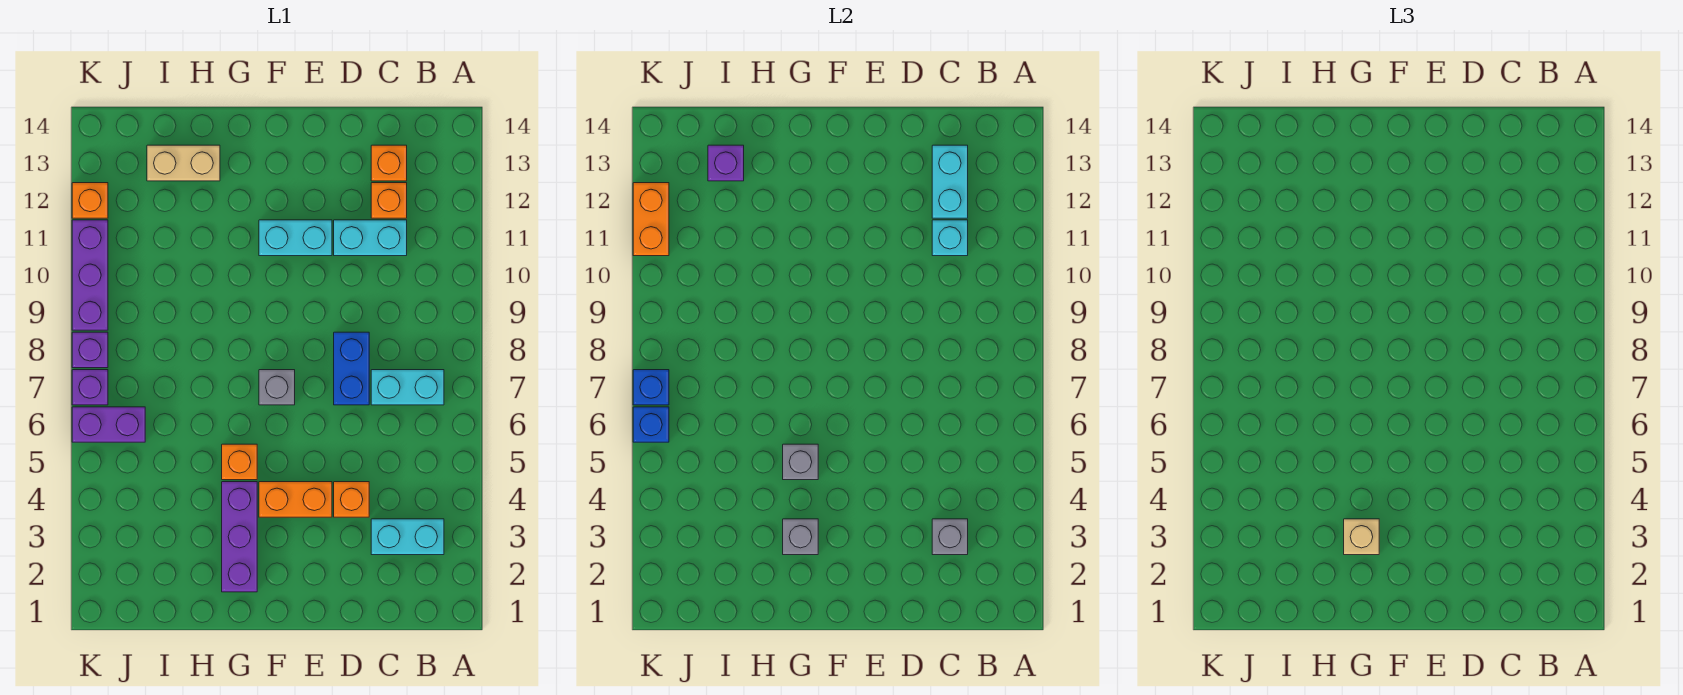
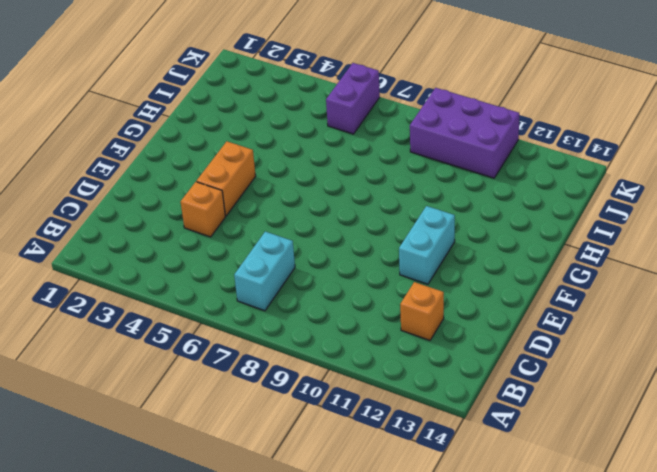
purple brick J9:K11 level 1 -> purple brick K9:K11 level 1
none -> cyan brick B3:C3 level 1
none -> cyan brick C11:D11 level 1
none -> orange brick C13 level 1

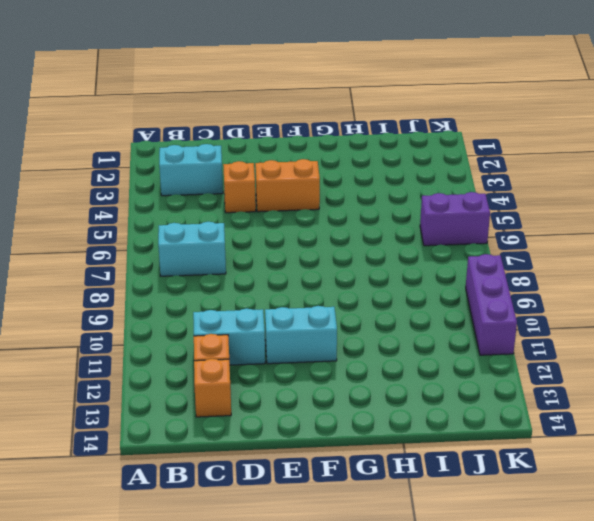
none -> blue brick D7:D8 level 1
none -> grey brick F7 level 1
none -> purple brick G2:G4 level 1

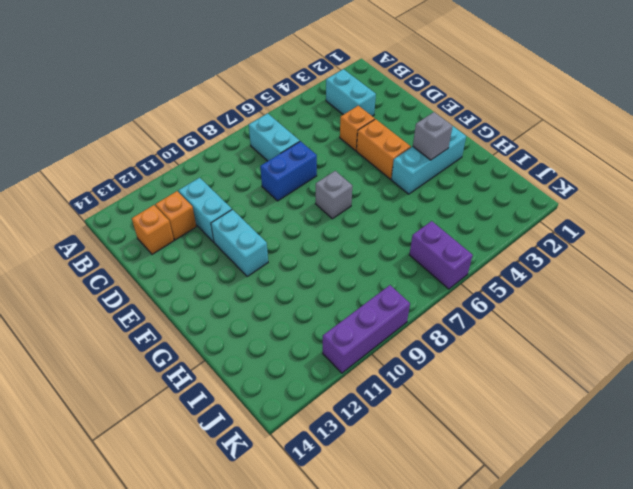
cyan brick G2:G4 level 1 -> purple brick G2:G4 level 1
none -> orange brick G5 level 1
none -> tan brick H13:I13 level 1
none -> purple brick K7 level 1

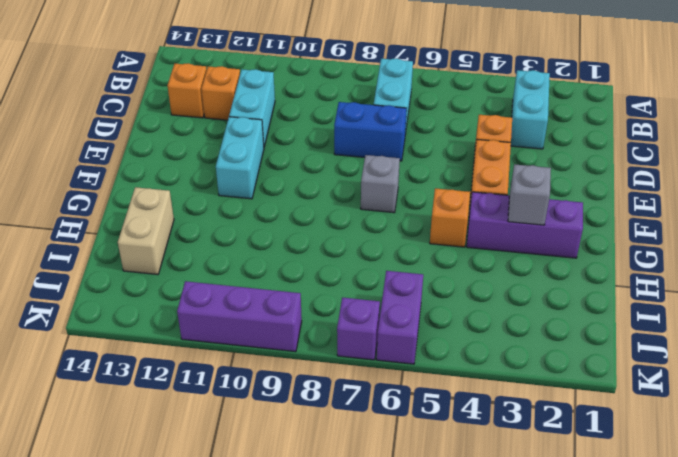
none -> purple brick K8 level 1
none -> orange brick K12 level 1
none -> grey brick C3 level 2

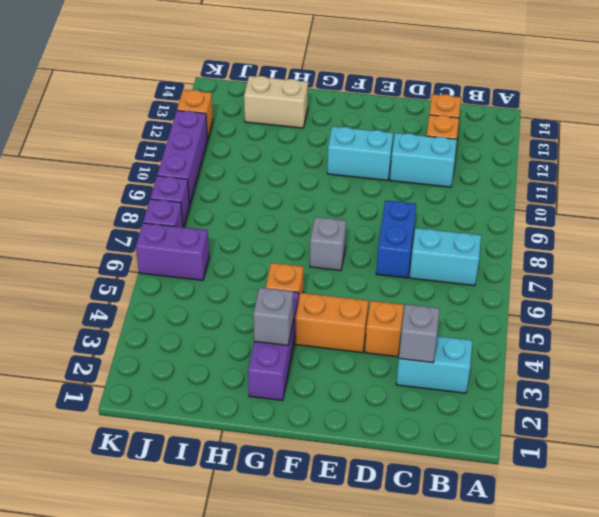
none -> cyan brick C11 level 2
none -> cyan brick C12:C13 level 2
none -> grey brick G5 level 2

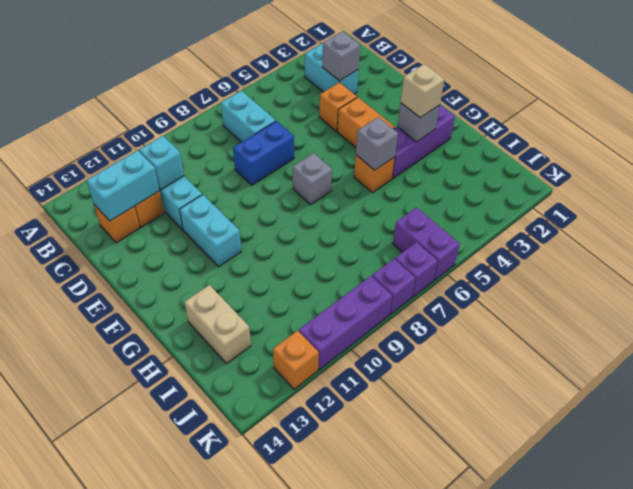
none -> purple brick I13 level 2
none -> blue brick K6 level 2
none -> blue brick K7 level 2

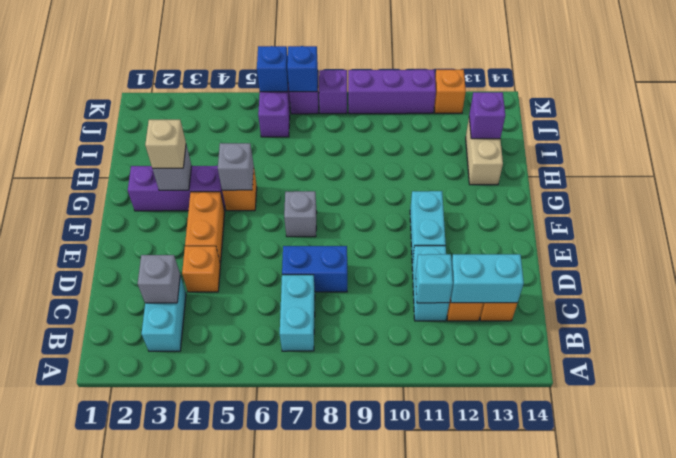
none -> orange brick K11:K12 level 2

